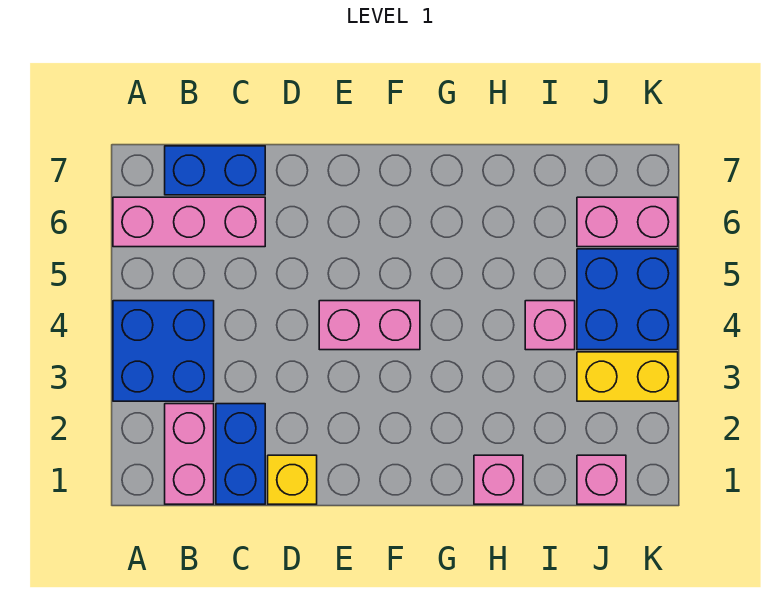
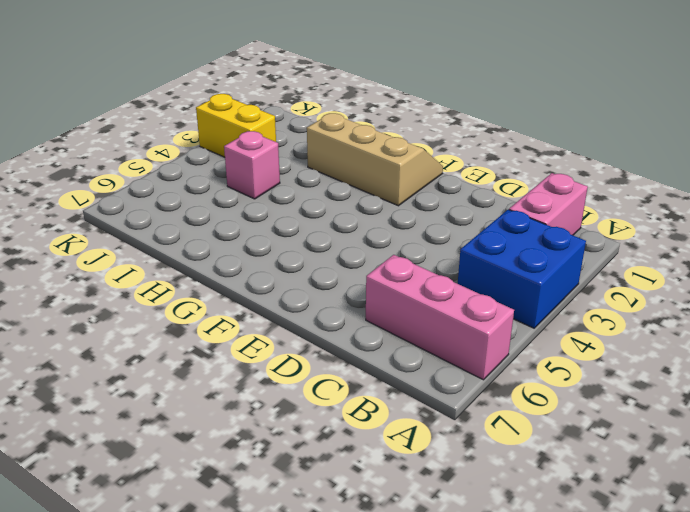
tan slope F1:H2 level 1 top 2 -> pink brick H1 level 1
none -> blue brick B7:C7 level 1
none -> blue brick C1:C2 level 1
none -> yellow brick D1 level 1

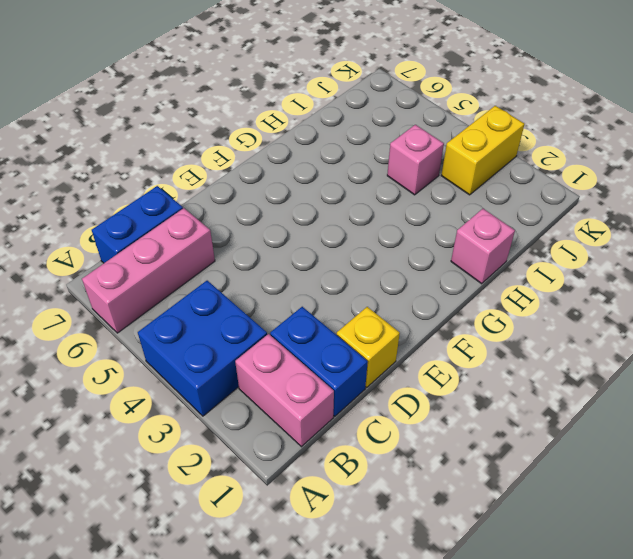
none -> pink brick E4:F4 level 1
none -> pink brick J1 level 1
none -> blue brick J4:K5 level 1

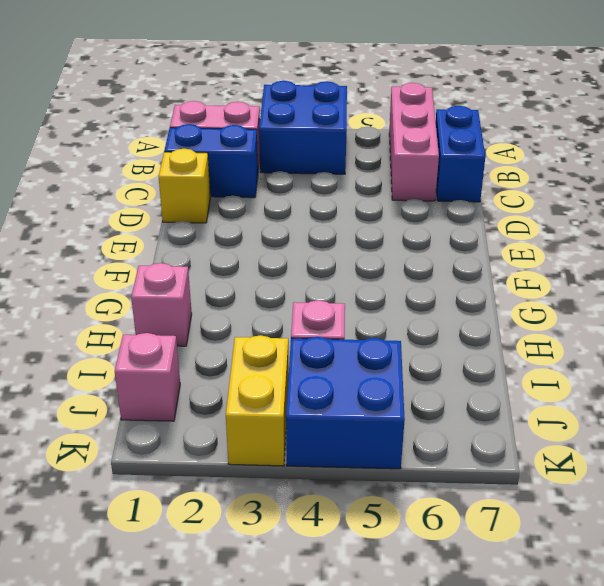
none -> pink brick E4:F4 level 1
none -> pink brick J6:K6 level 1

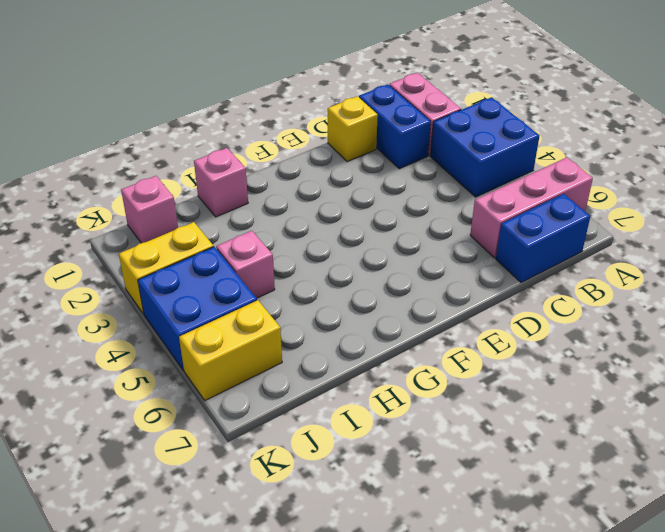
yellow brick J6:K6 level 1 -> pink brick J6:K6 level 1
none -> pink brick E4:F4 level 1

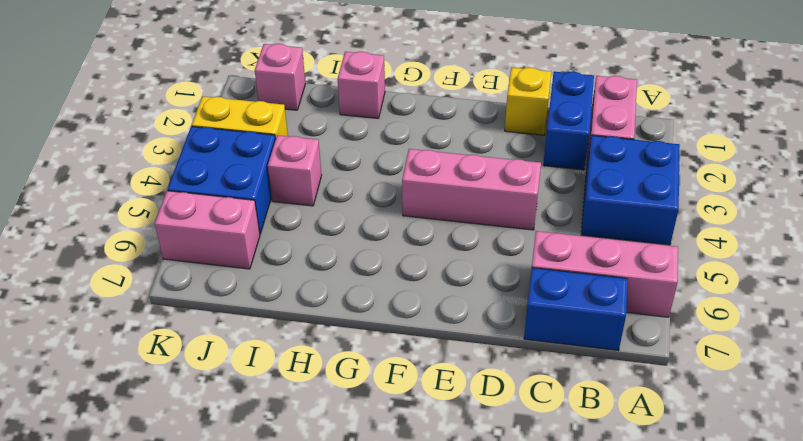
pink brick D4:F4 level 1 -> pink brick E4:F4 level 1

